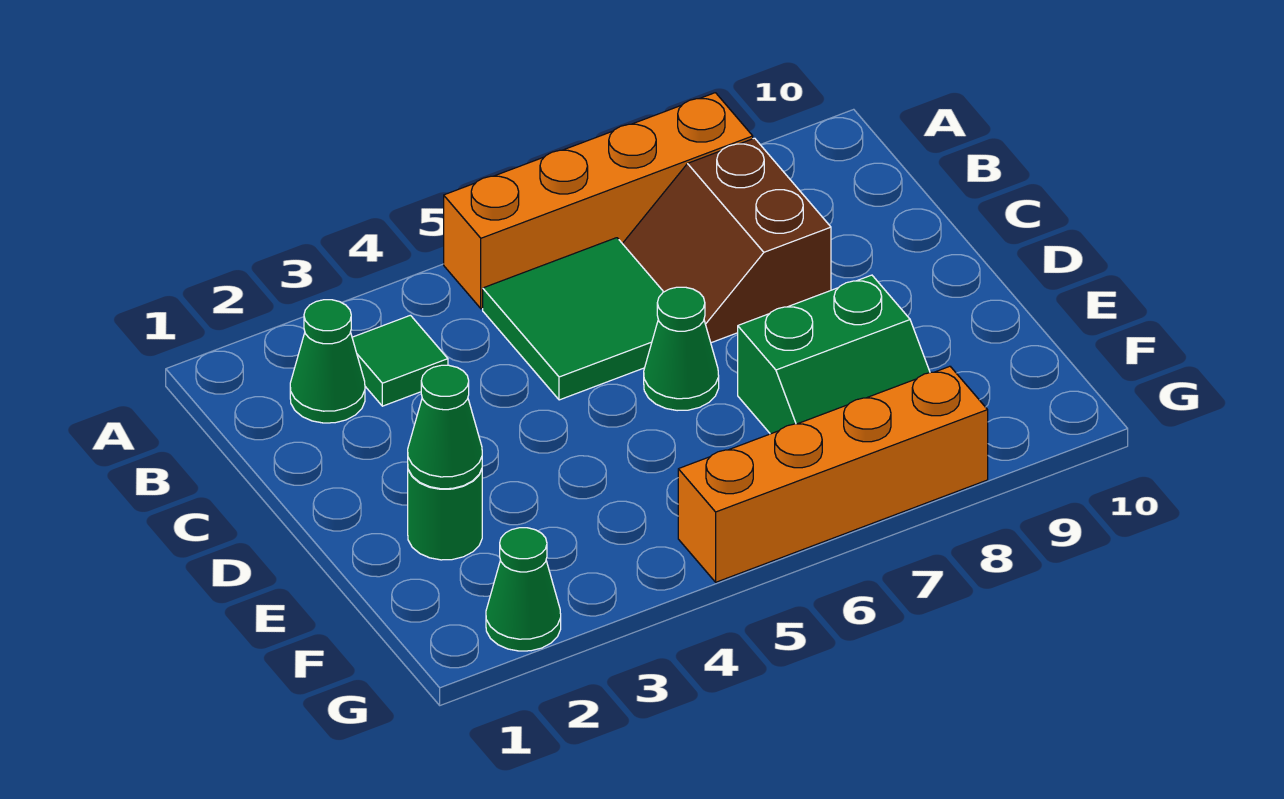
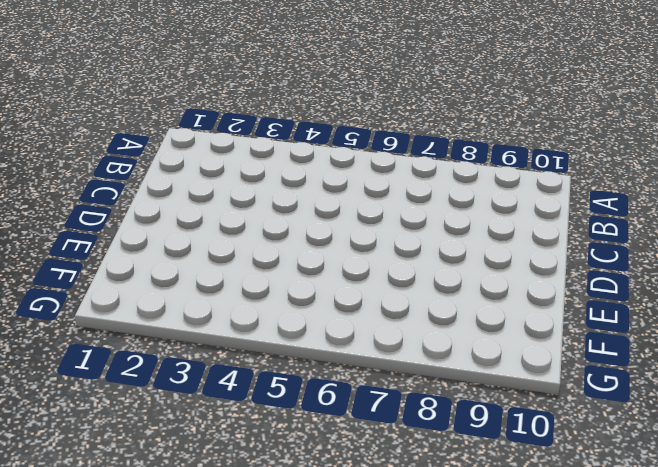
none -> orange brick A5:A8 level 1
none -> green cone B2 level 1

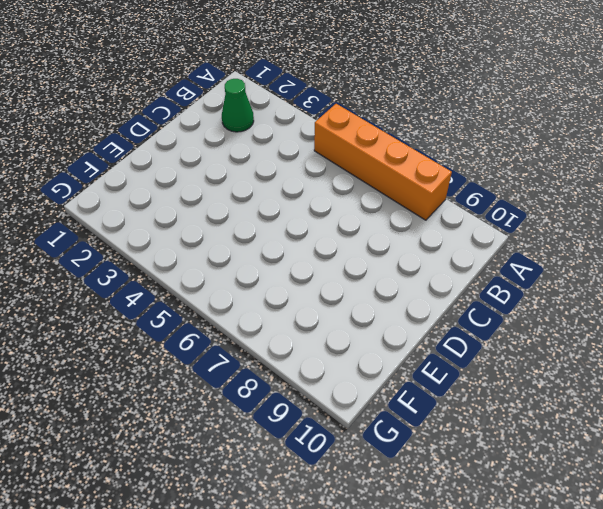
none -> green tile B3 level 1
none -> green tile B5:C6 level 1

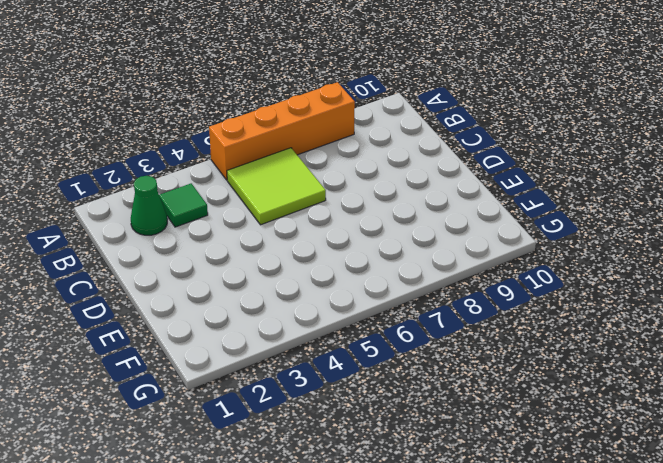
lime tile B5:C6 level 1 -> green tile B5:C6 level 1
none -> brown slope B7:C8 level 1 top 8
none -> green cone D6 level 1

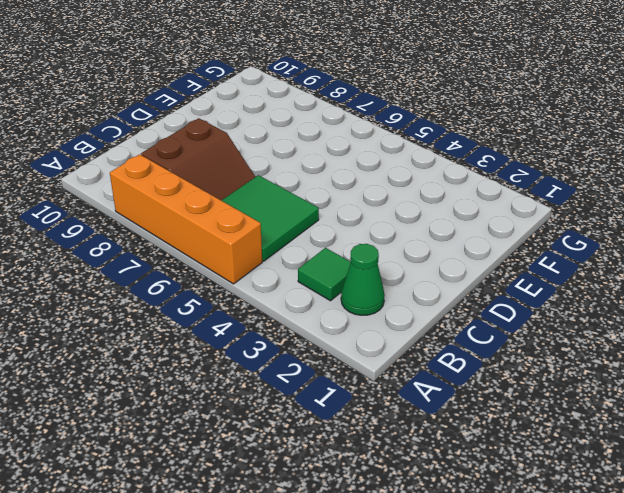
none -> green cone D6 level 1
none -> green round brick E2 level 1

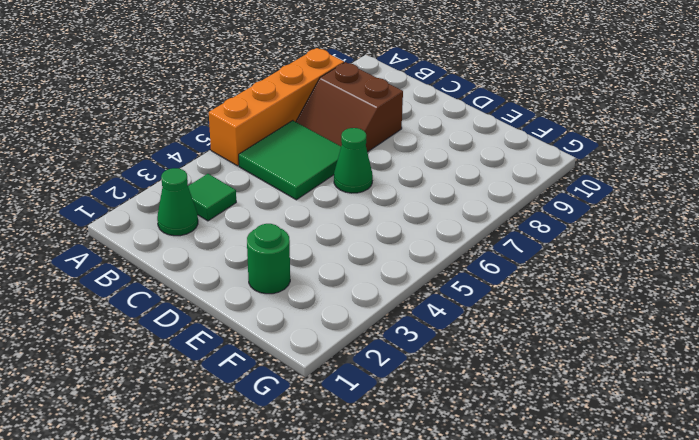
none -> green slope E7:F8 level 1 top E
none -> green cone G2 level 1

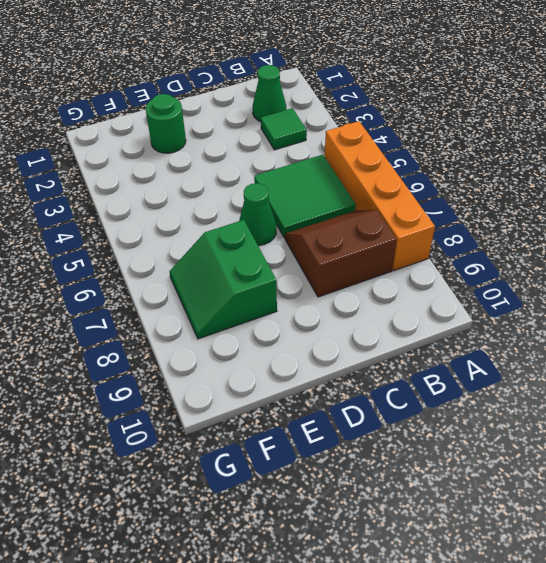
none -> green cone G2 level 1
none -> orange brick G5:G8 level 1

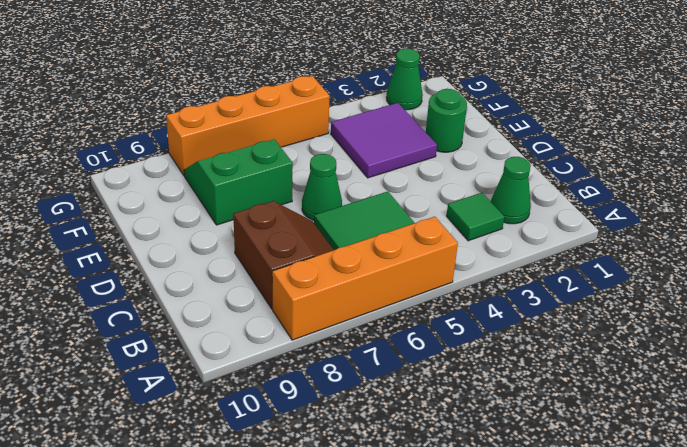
purple tile E3:F4 level 1 -> none
none -> green cone E2 level 2

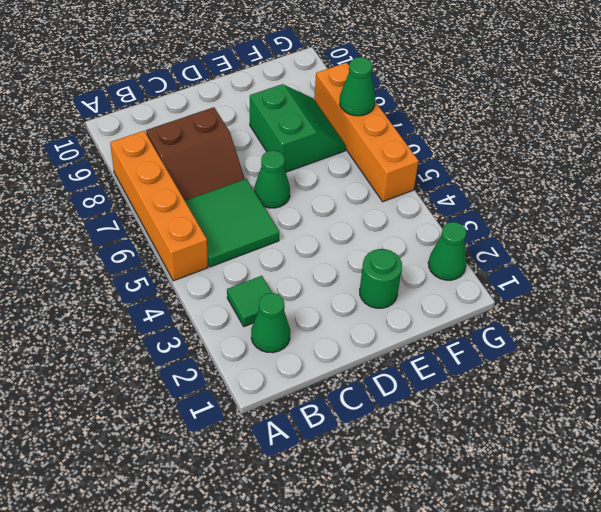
green cone G7 level 2 -> green cone E2 level 2

